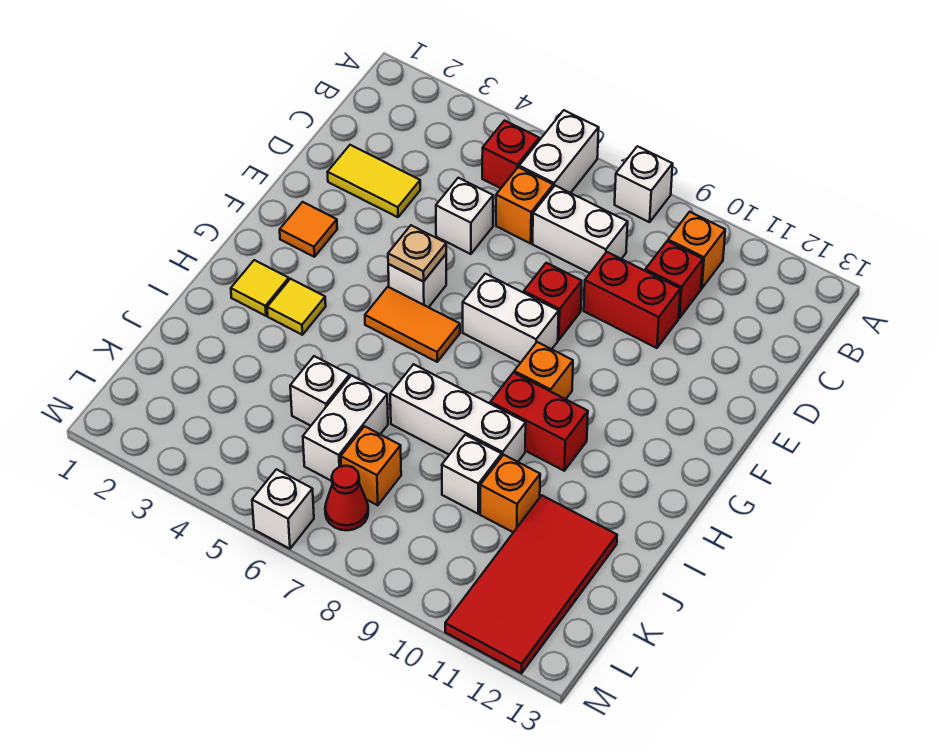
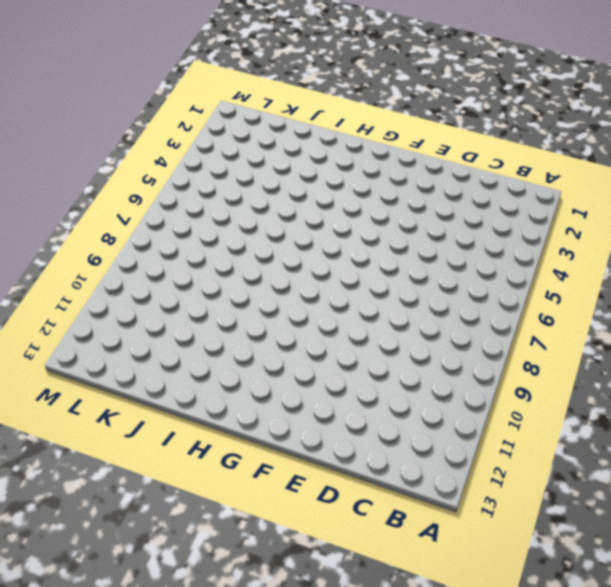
none -> white brick A6:B6 level 1
none -> white brick A8 level 1
none -> red brick B5 level 1

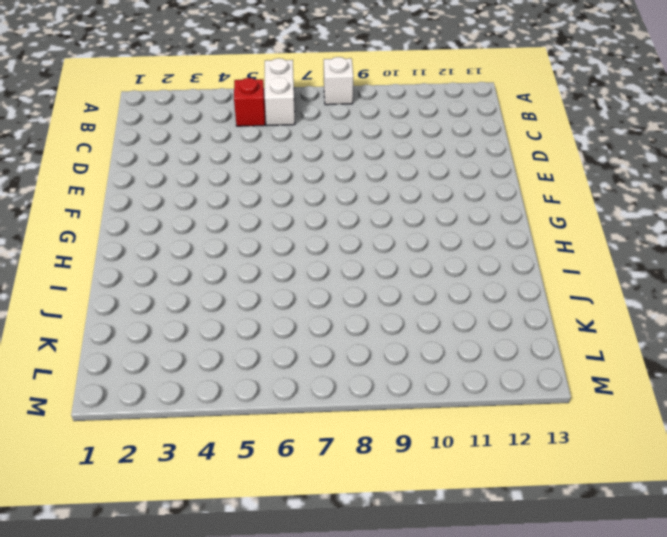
none -> orange brick B10 level 1
none -> orange brick C6 level 1
none -> white brick C7:C8 level 1

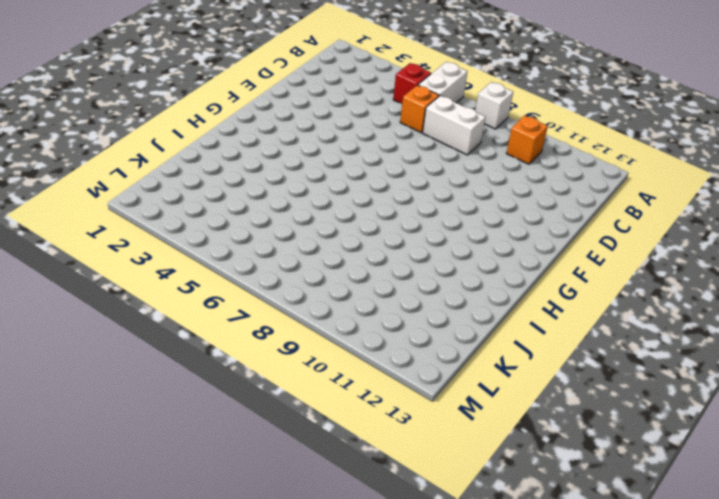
none -> red brick C10 level 1
none -> yellow tile D2:D3 level 1
none -> white brick D5 level 1

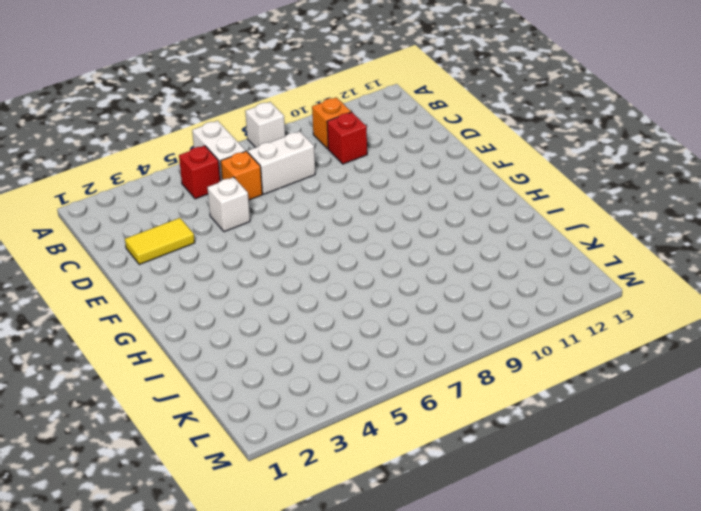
none -> red brick D9:D10 level 1
none -> red brick E8 level 1
none -> orange tile F2 level 1

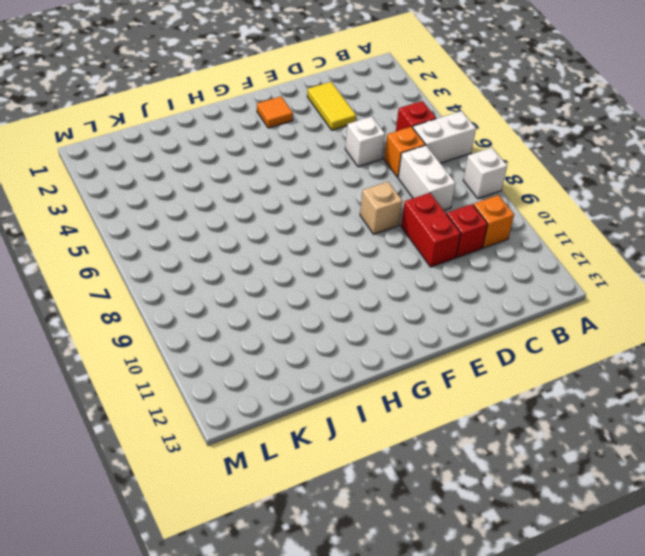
tan brick E8 level 1 -> red brick E8 level 1
none -> white brick F5 level 1
none -> white brick F7:F8 level 1
none -> orange tile G5:G6 level 1

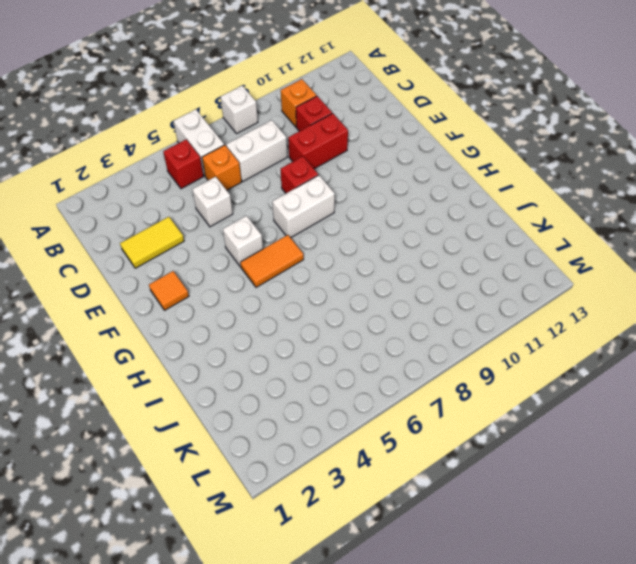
none -> orange brick G9 level 1
none -> yellow tile H2 level 1
none -> yellow tile H3 level 1

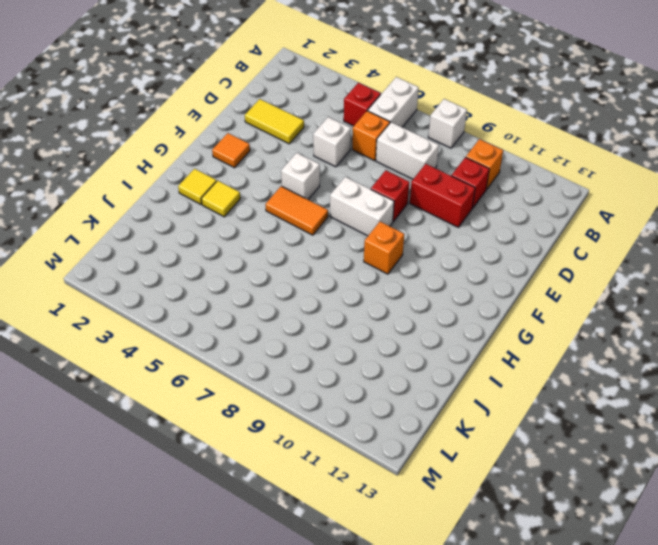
none -> red brick H9:H10 level 1
none -> white brick I7:I9 level 1
none -> white brick J5 level 1

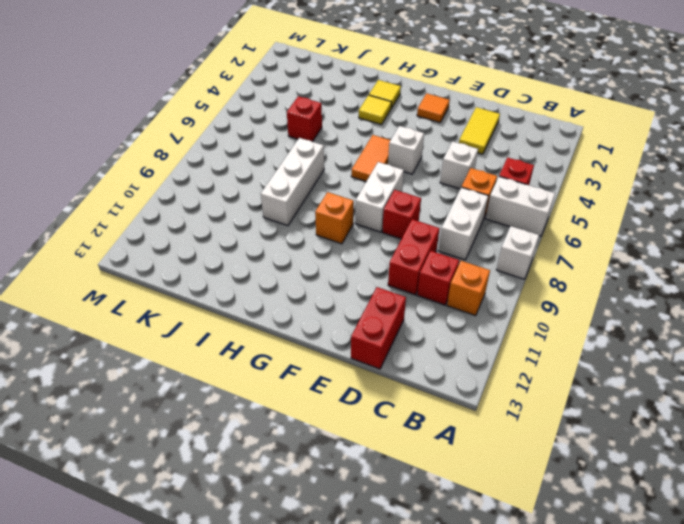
red brick D12:D13 level 1 -> red brick H9:H10 level 1
red brick J5 level 1 -> white brick J5 level 1
none -> white brick J6:K6 level 1
none -> white brick J9 level 1
none -> orange brick J10 level 1

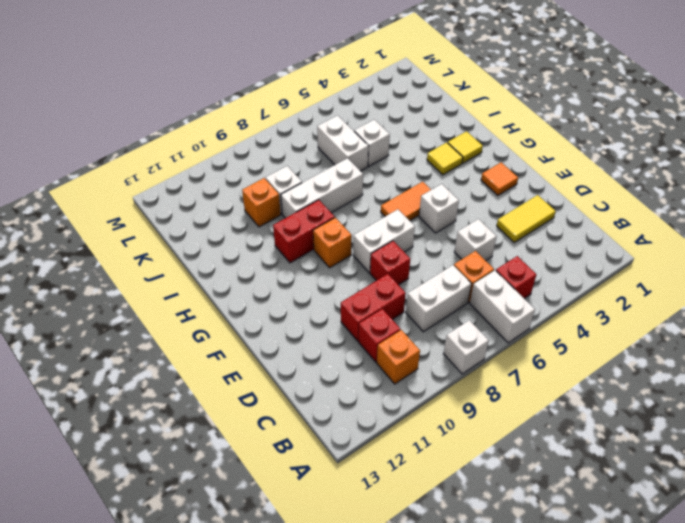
none -> red tile J11:M12 level 1
none -> orange brick K7 level 1
none -> red cone L7 level 1

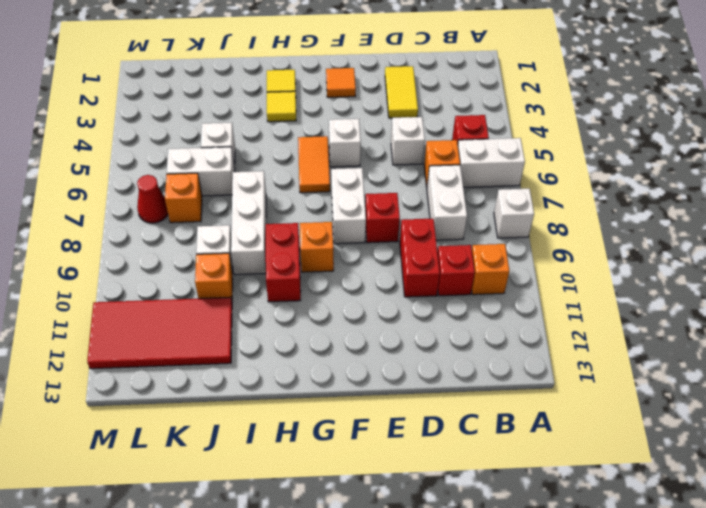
none -> white brick M6 level 1
none -> tan plate F5 level 2

